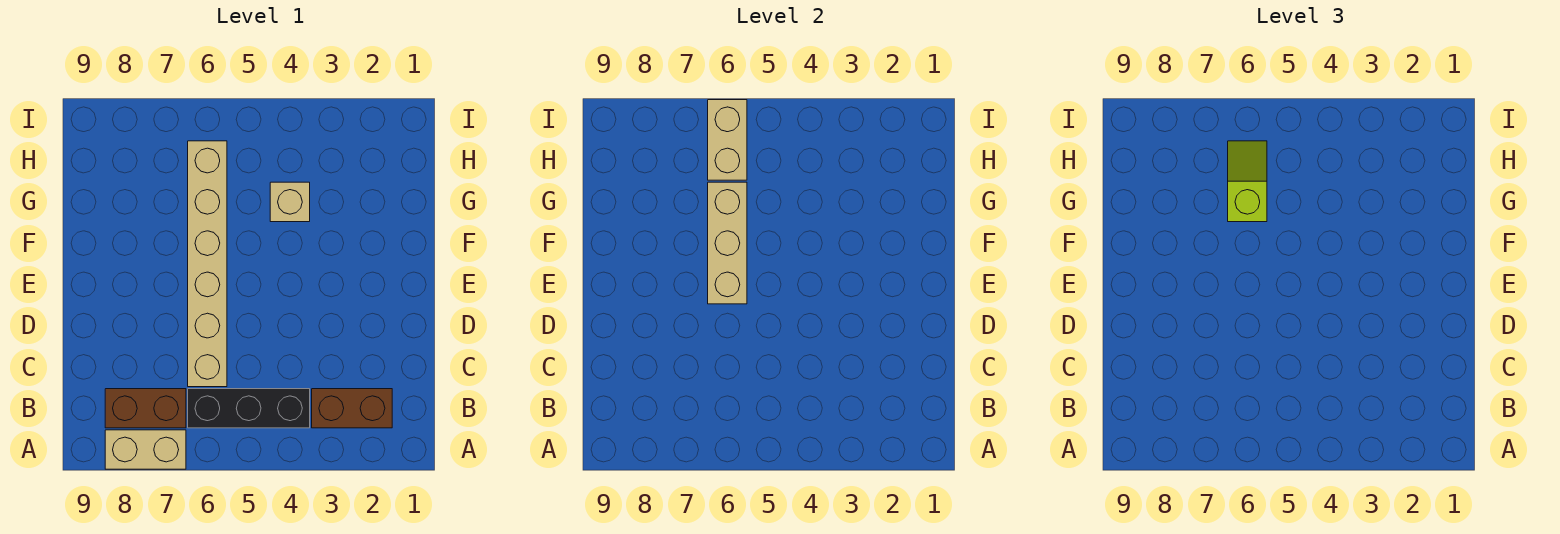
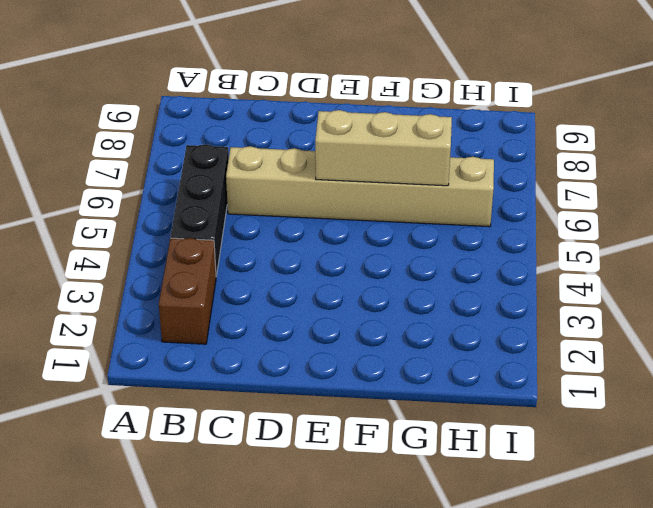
none -> tan brick A7:A8 level 1
none -> brown brick B7:B8 level 1

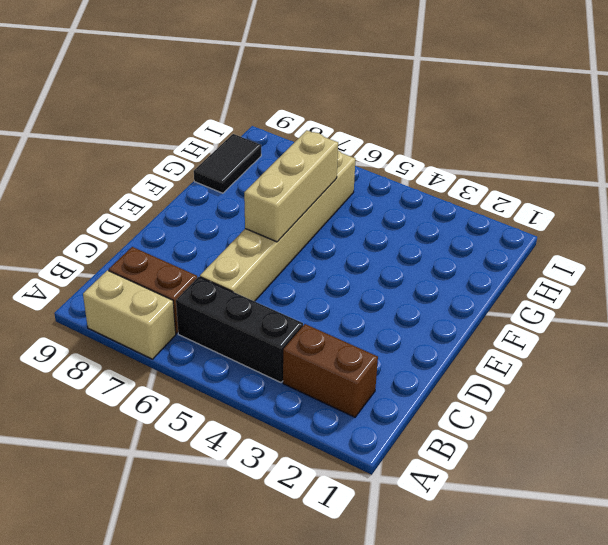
black tile G9:H9 level 1 -> none
none -> tan brick G4 level 1
none -> tan brick H6:I6 level 2

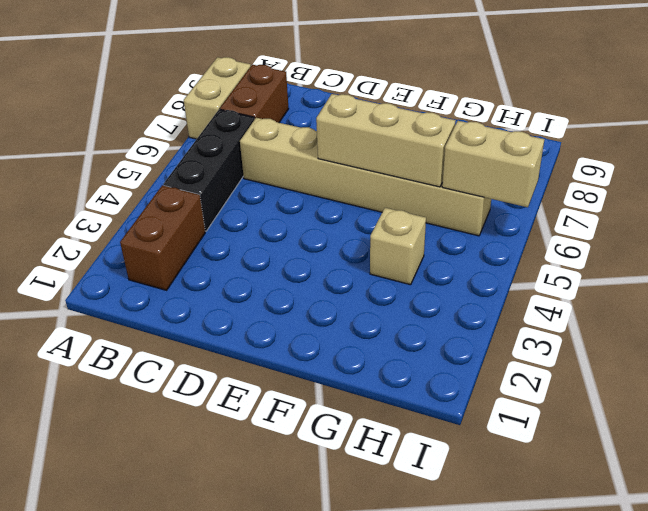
none -> lime slope G6:H6 level 3 top G

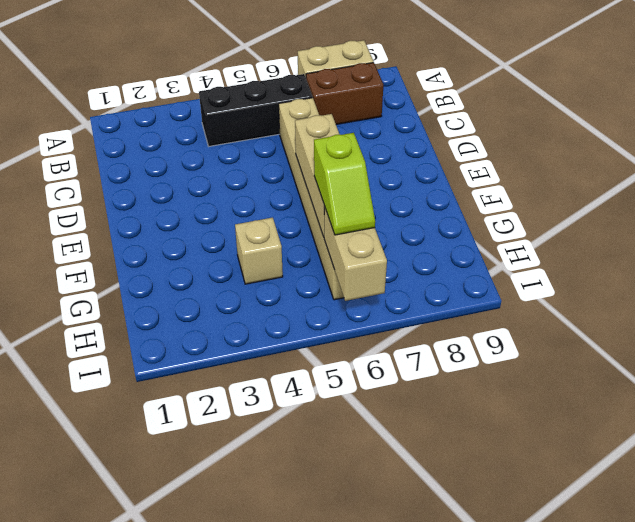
none -> brown brick B2:B3 level 1

